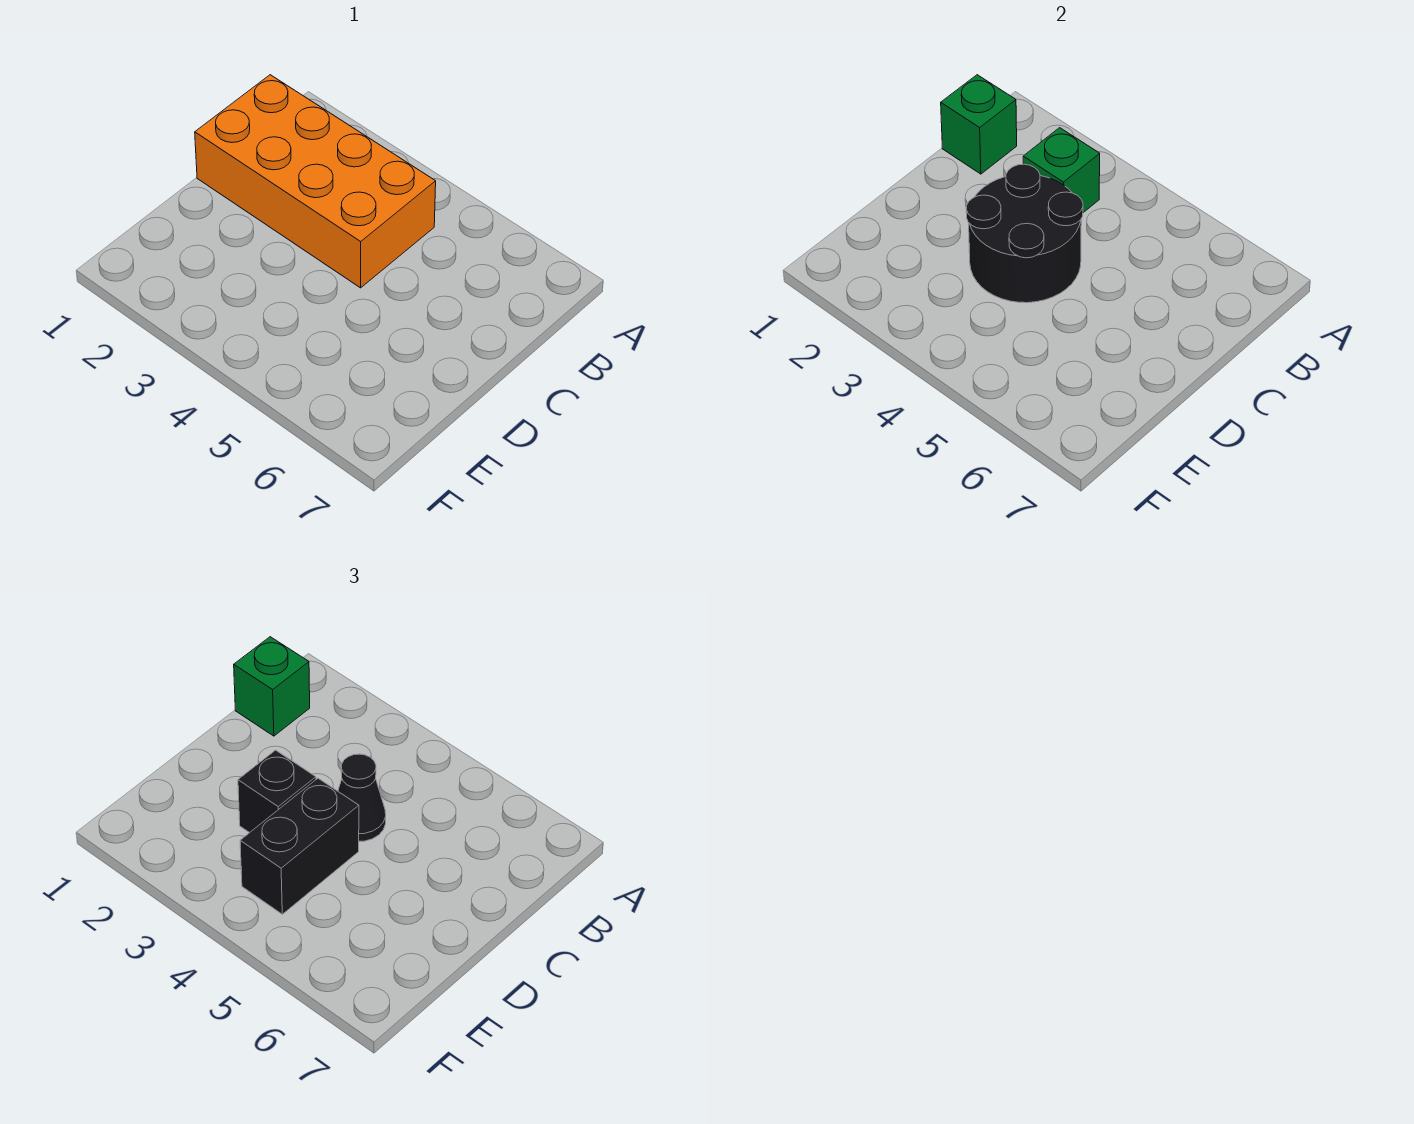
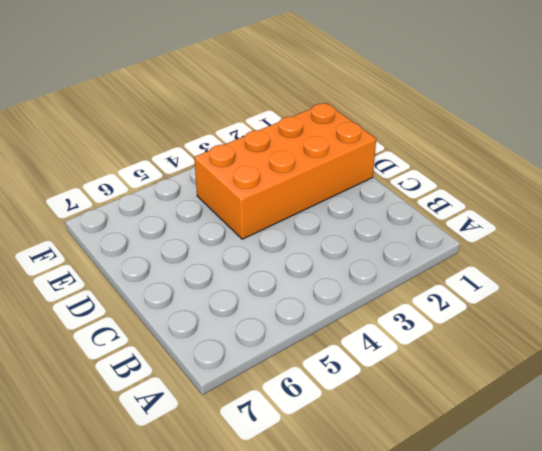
orange brick D1:E4 level 1 -> orange brick B1:C4 level 1
none -> green brick B1 level 2
none -> green brick B3 level 2

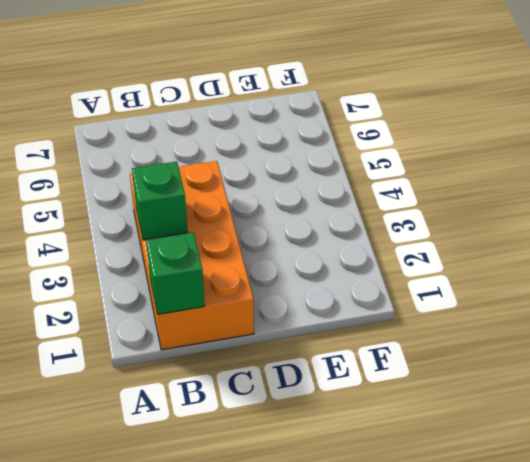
none -> black round brick C3:D4 level 2
none -> green brick B1 level 3

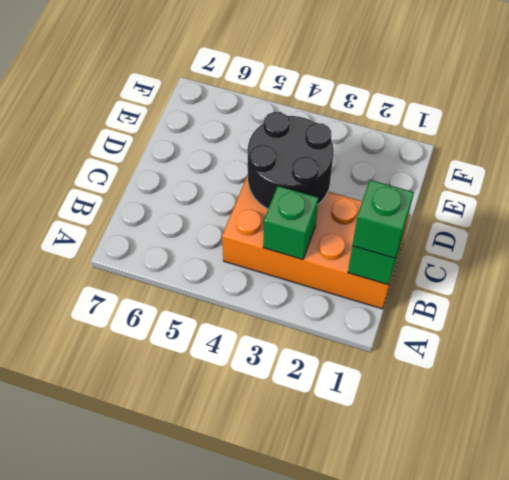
none -> black cone C4 level 3
none -> black brick D3 level 3

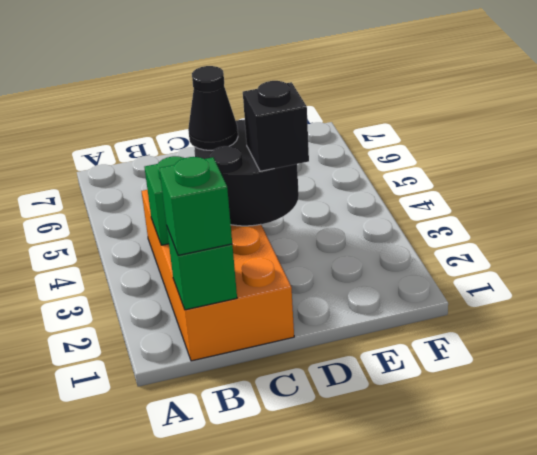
none -> black brick D4:E4 level 3

